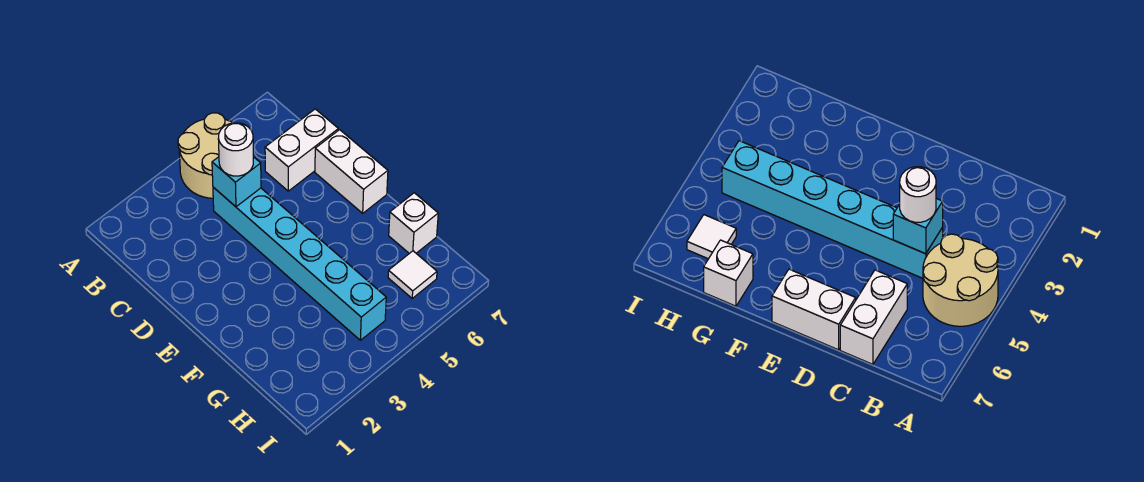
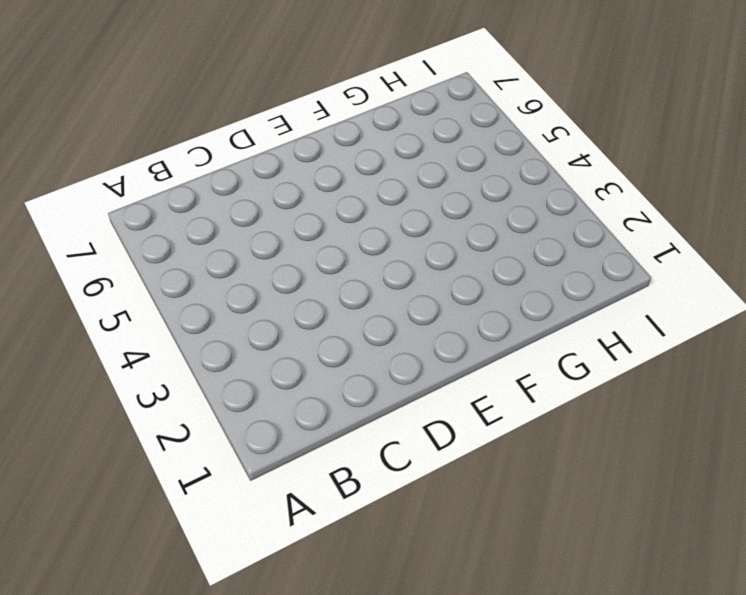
none -> tan round brick A4:B5 level 1
none -> cyan brick C4:H4 level 1

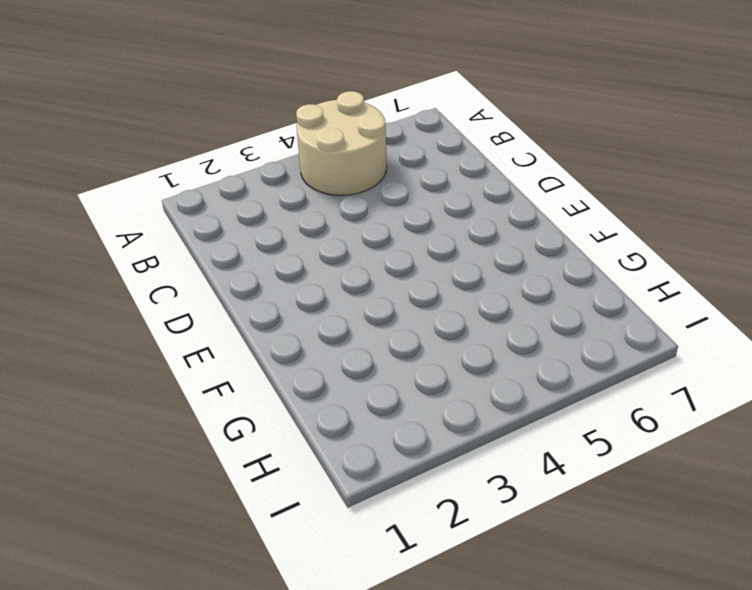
none -> cyan brick C4:H4 level 1
none -> white brick C6:C7 level 1

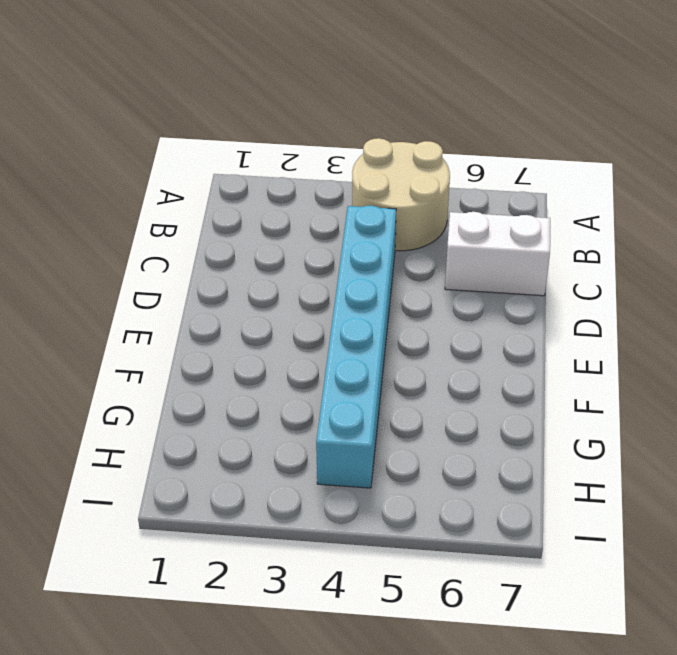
none -> white brick D7:E7 level 1
none -> white brick G7 level 1

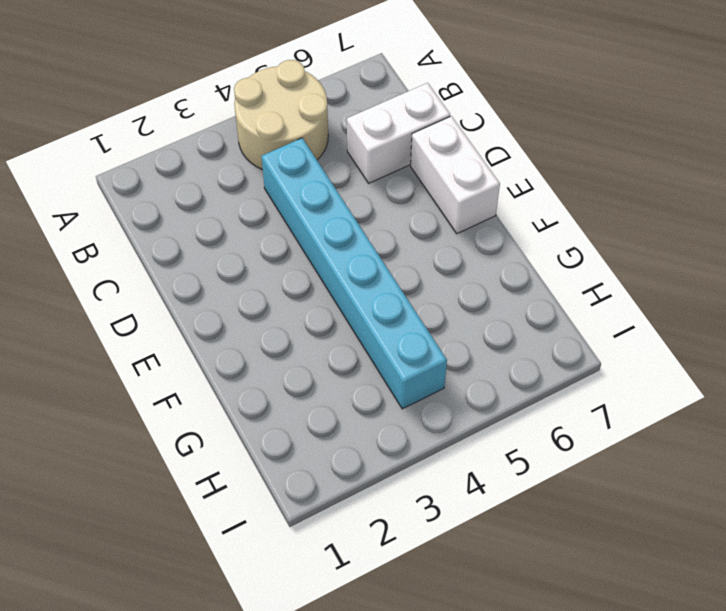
none -> white brick G7 level 1
none -> white tile H6 level 1

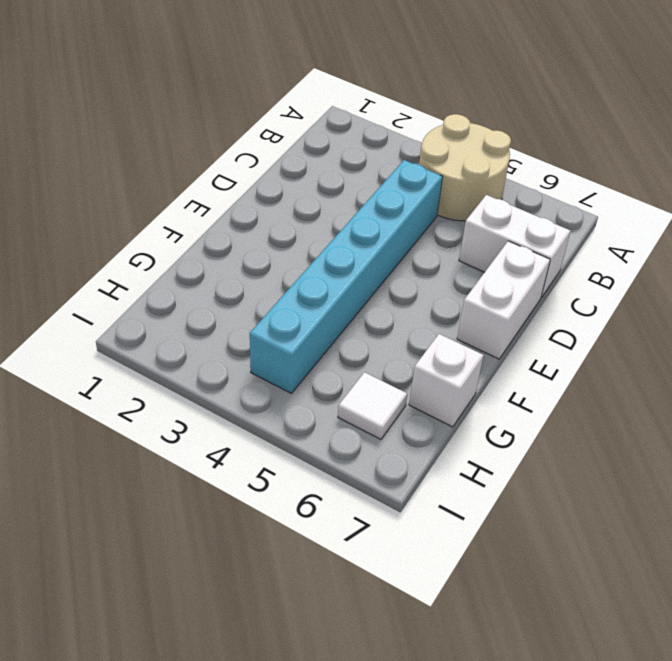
none -> cyan brick C4 level 2
none -> white round brick C4 level 3

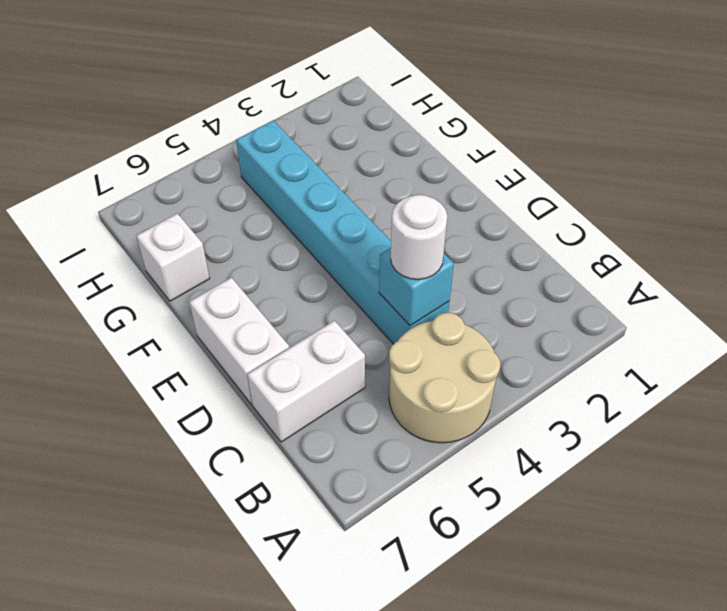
none -> white tile H6 level 1

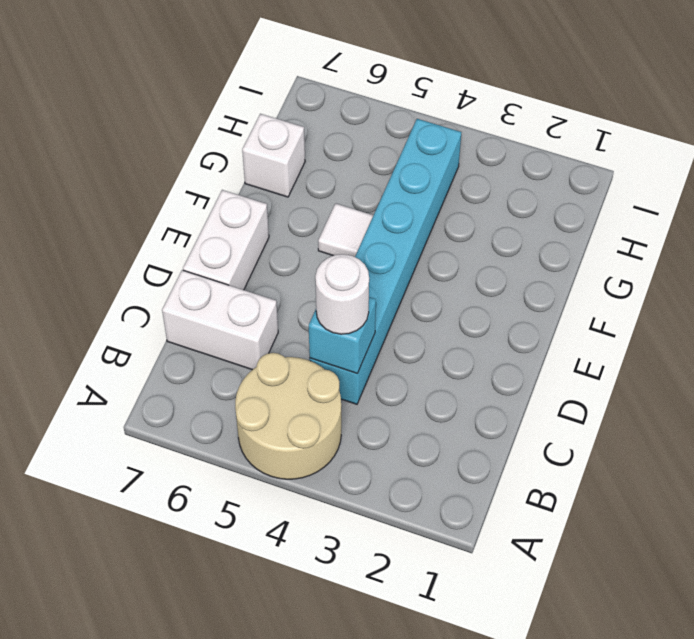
white tile F5 level 1 -> white tile H6 level 1

